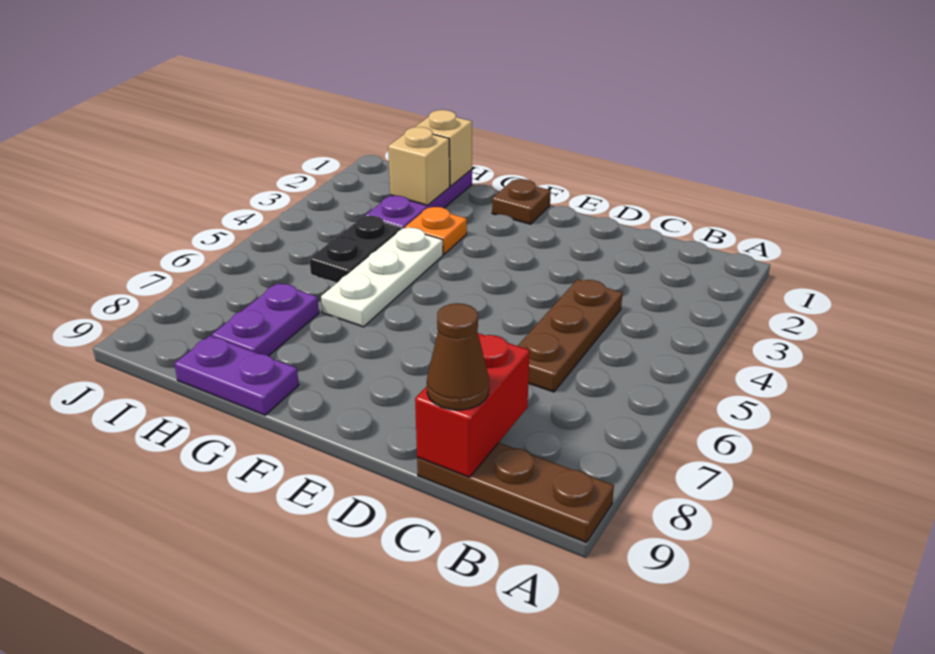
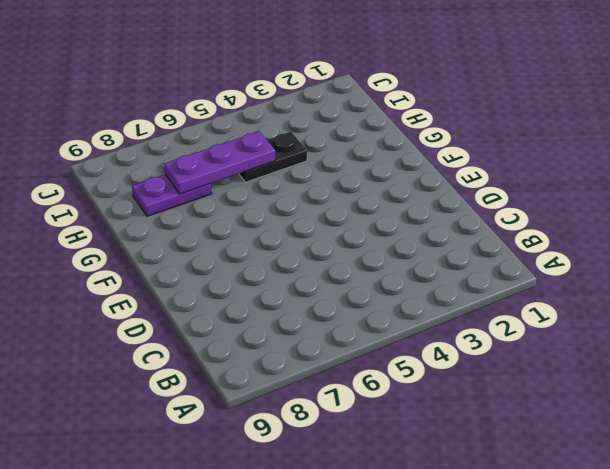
purple plate H5:H7 level 2 -> purple plate H1:H3 level 1
none -> brown plate A9:C9 level 1
none -> brown plate C4:C6 level 1
none -> brown plate F1 level 1

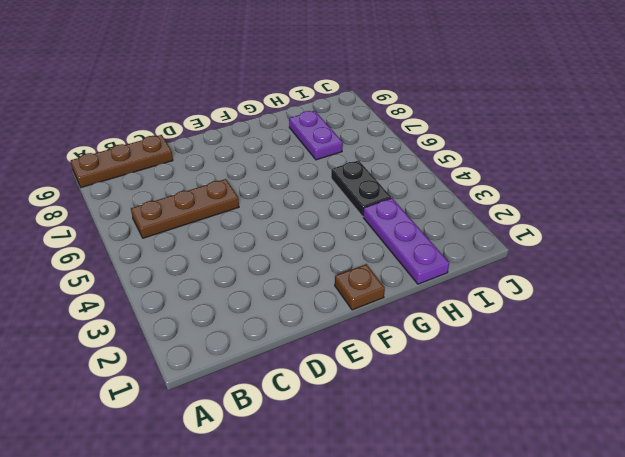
brown plate B6:D6 level 1 -> brown plate C4:C6 level 1
none -> orange plate G3 level 1
none -> white plate G4:G6 level 1
none -> purple plate G9:H9 level 1

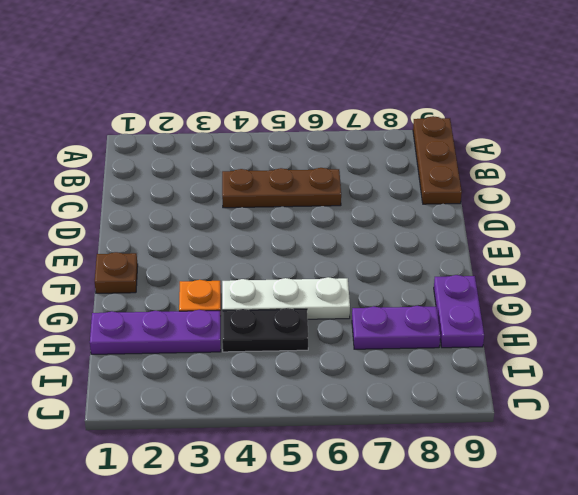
none -> red brick C8:C9 level 2
none -> tan brick H1 level 2
none -> tan brick H2 level 2

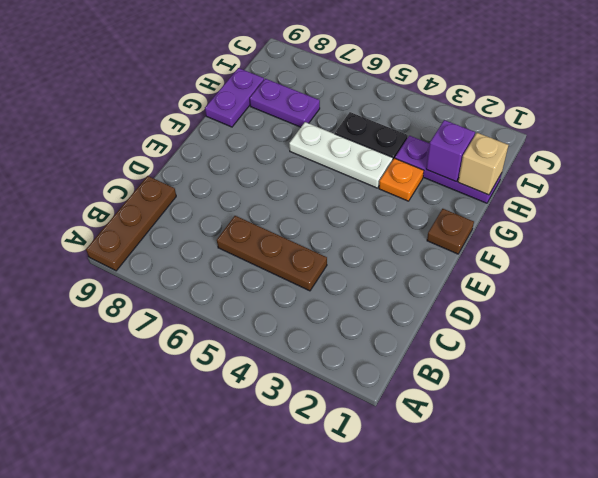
purple brick H2 level 2 -> tan brick H2 level 2
none -> red brick C8:C9 level 2
none -> brown cone C9 level 3

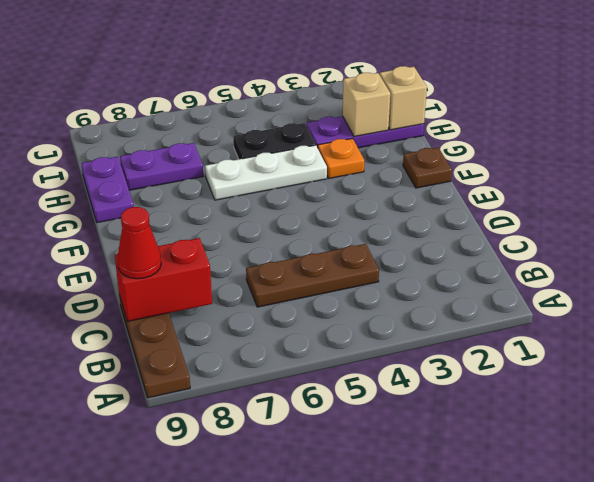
red cone C9 level 3 -> brown cone C9 level 3

